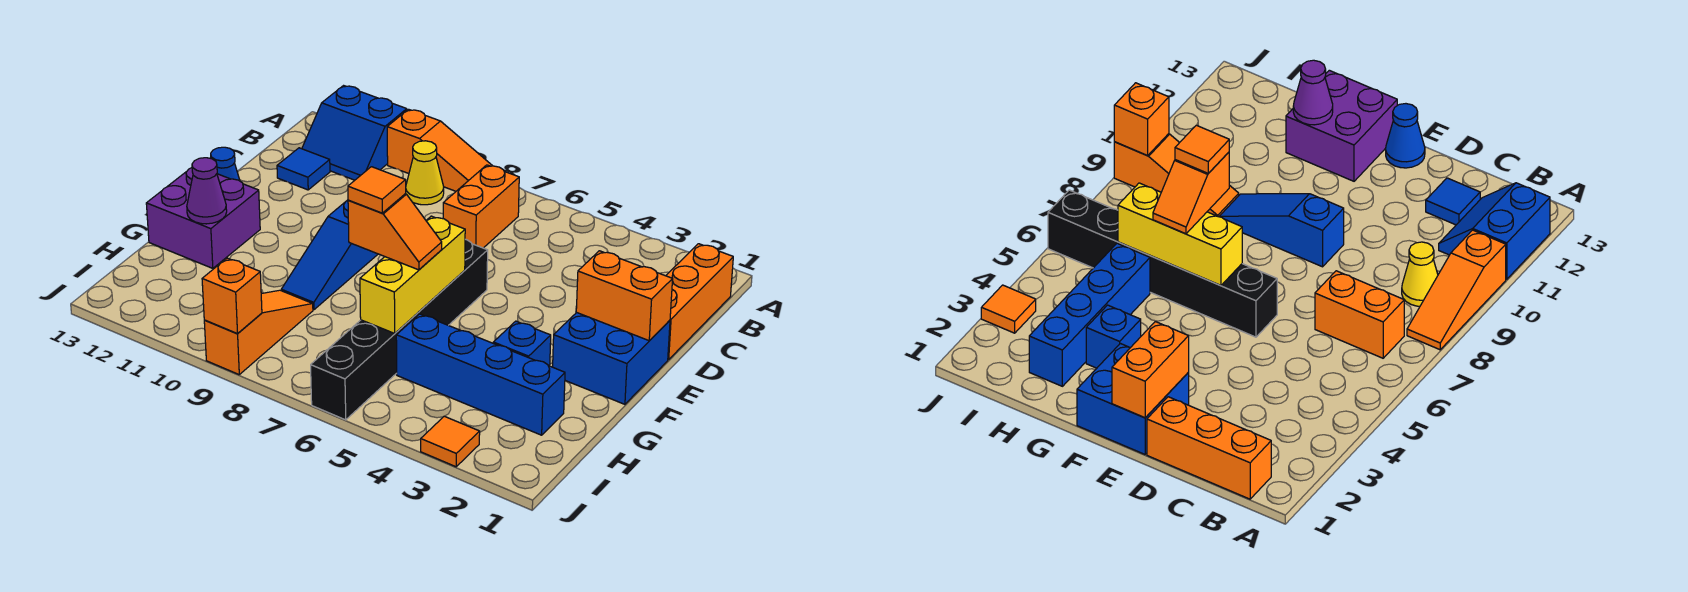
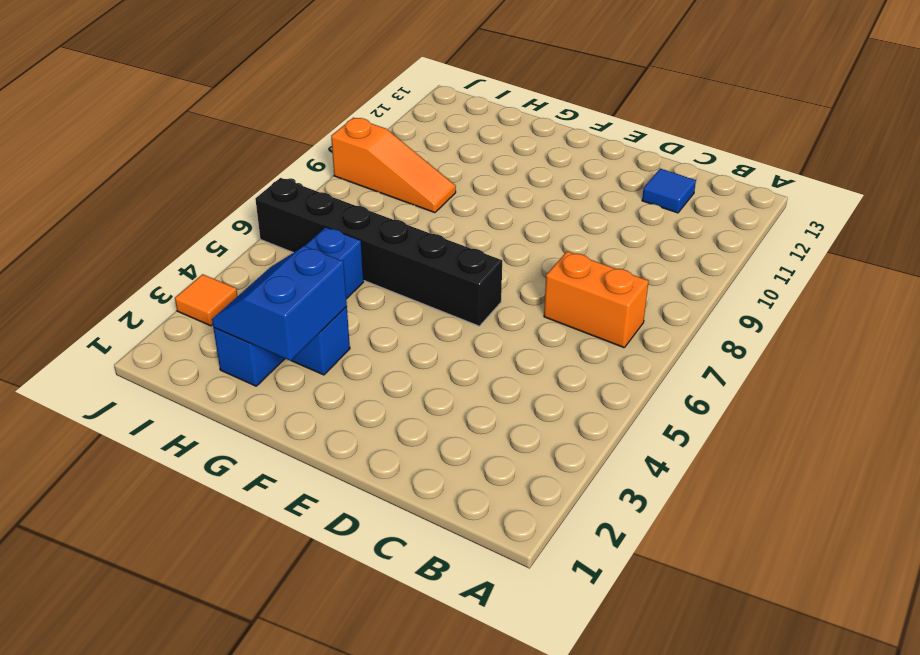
blue slope G2:H3 level 2 top G -> blue slope A11:B12 level 1 top A
none -> orange slope A8:A10 level 1 top 10
none -> orange brick B1:D1 level 1
none -> yellow cone B9 level 1

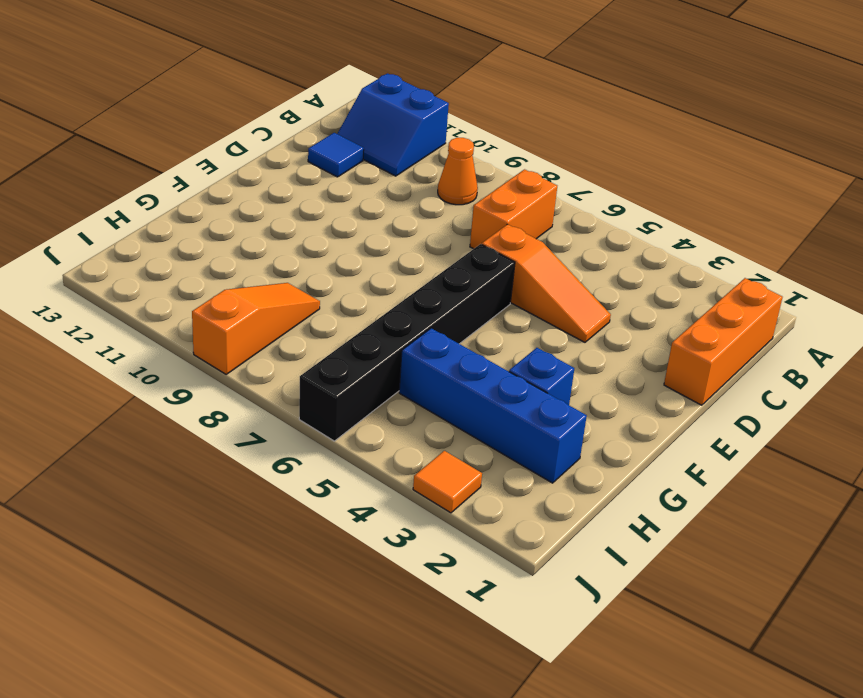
orange cone B9 level 1 -> yellow cone B9 level 1
orange slope D4:D6 level 1 top 6 -> orange slope A8:A10 level 1 top 10
none -> blue brick E1:F2 level 1
none -> blue slope E9:G9 level 1 top E
none -> blue cone E13 level 1

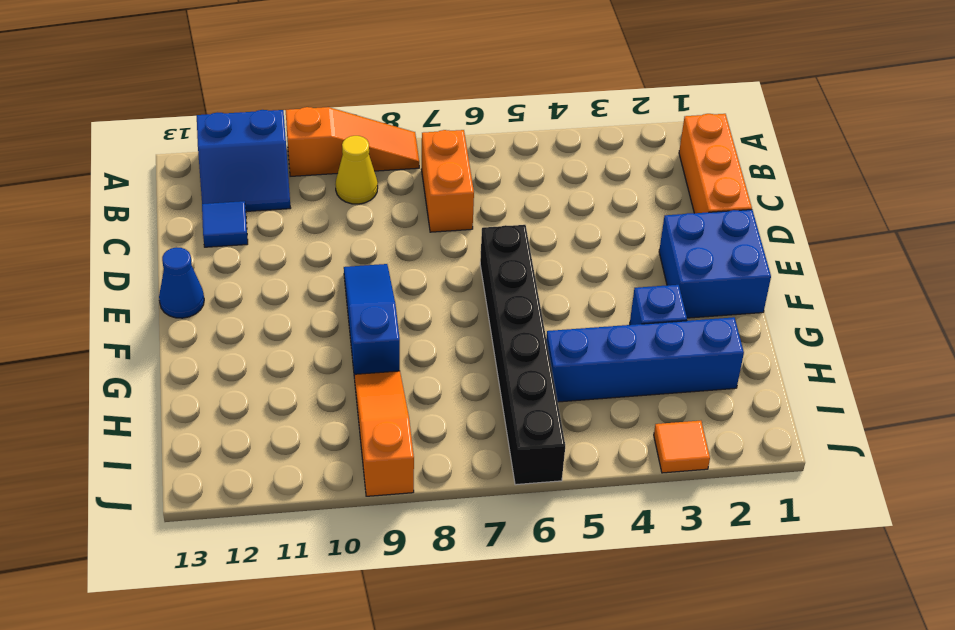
blue slope E9:G9 level 1 top G -> blue slope E9:G9 level 1 top E
none -> purple brick F12:G13 level 1
none -> orange brick E1:E2 level 2
none -> yellow brick F6:H6 level 2

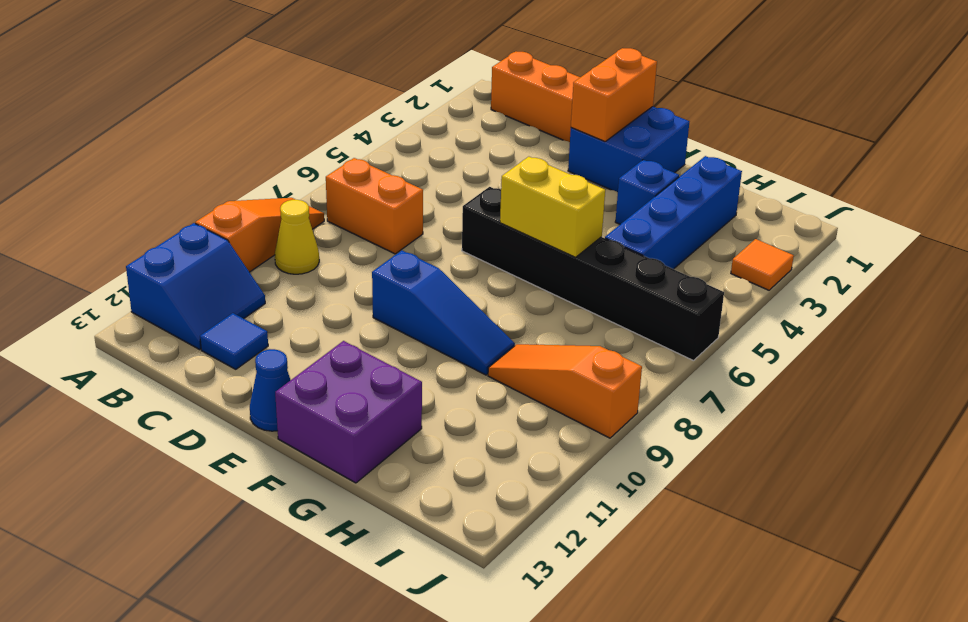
yellow brick F6:G6 level 2 -> yellow brick F6:H6 level 2
none -> purple cone G12 level 2
none -> orange brick J9 level 2
none -> orange slope G6:G7 level 3 top 7

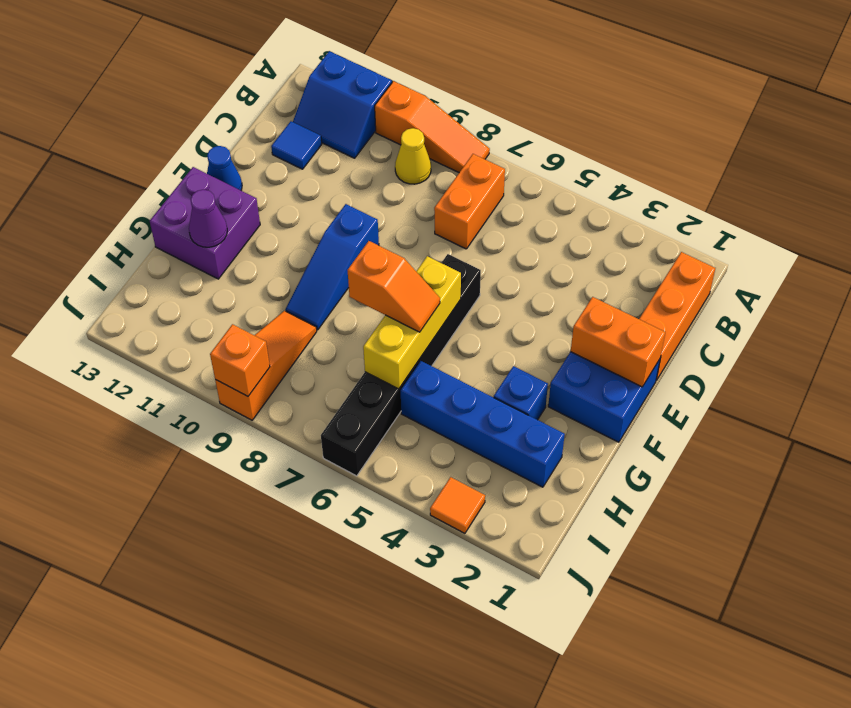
none -> orange tile G7 level 4

